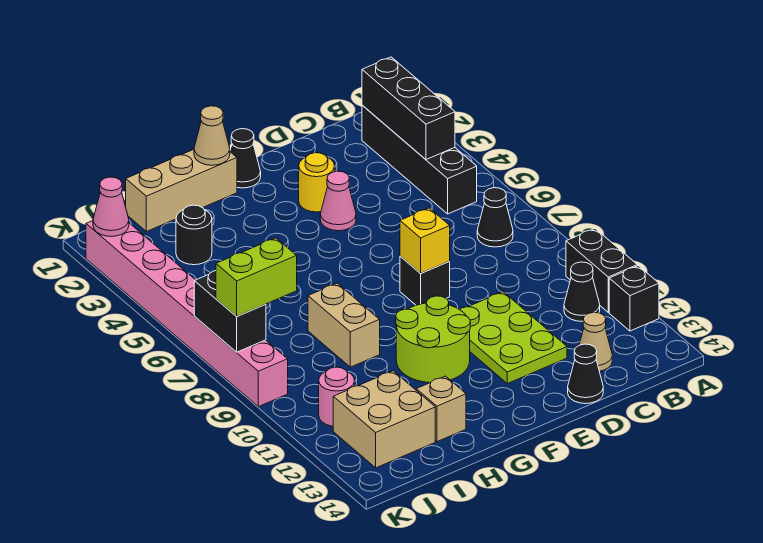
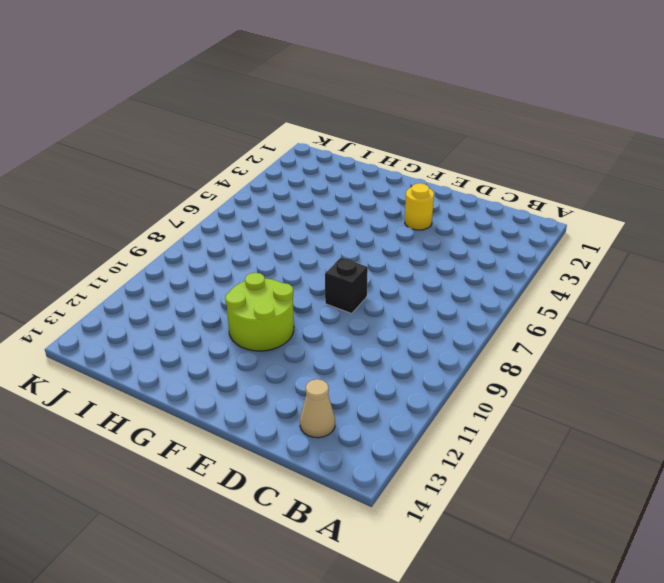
none -> black brick A10:A11 level 1
none -> black brick A12 level 1
none -> black brick B2:B5 level 1

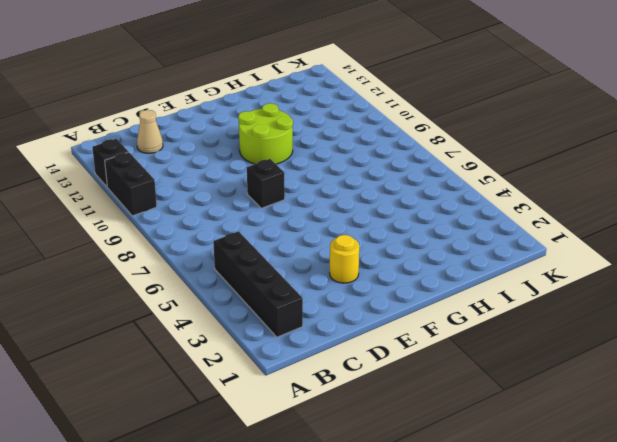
none -> black cone B7 level 1
none -> black cone B11 level 1
none -> lime plate D10:E12 level 1

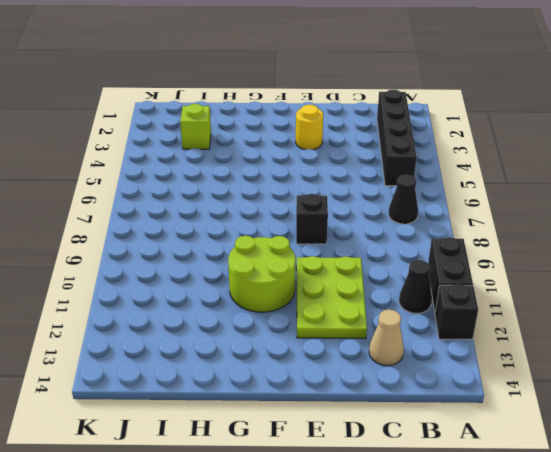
lime brick I3 level 1 -> black round brick I3 level 1
none -> black cone D14 level 1
none -> pink cone E4 level 1
none -> black cone F1 level 1

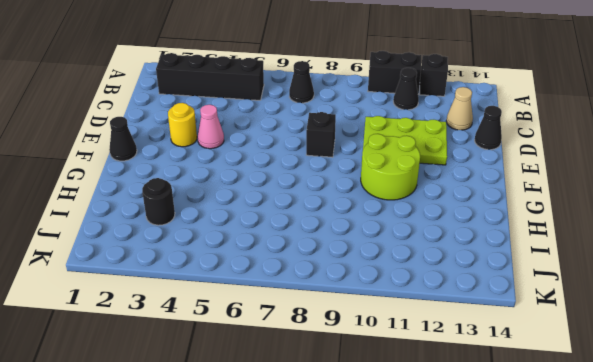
none -> tan brick G1:I1 level 1
none -> tan brick H8:H9 level 1
none -> tan brick H13 level 1

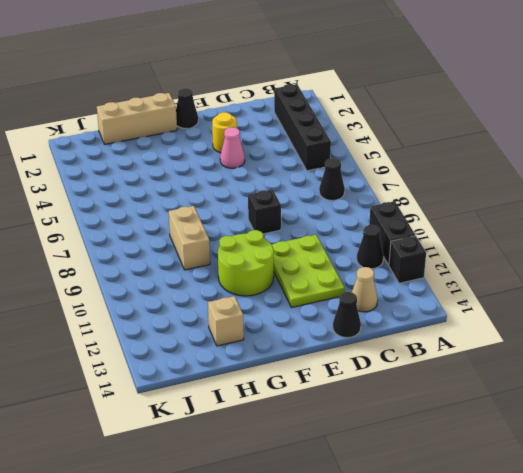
none -> black round brick I3 level 1
none -> tan brick I12:J13 level 1
none -> pink round brick J11 level 1

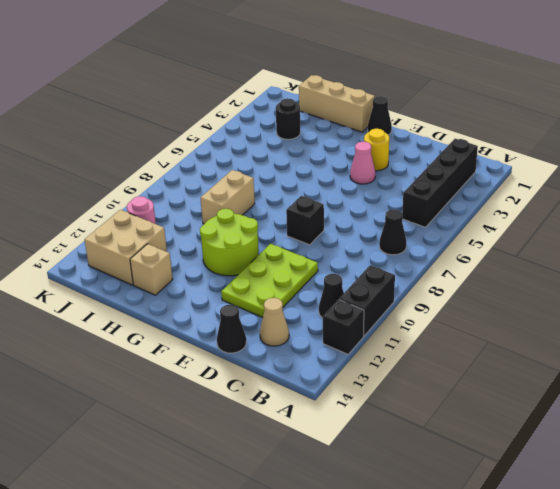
none -> pink brick K2:K9 level 1
none -> black brick B2:B4 level 2
none -> yellow brick E8 level 2

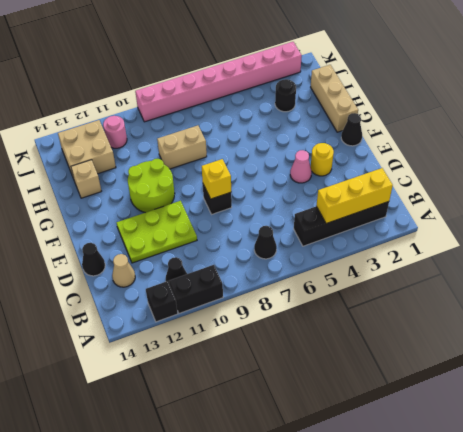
yellow brick B2:B4 level 2 -> black brick B2:B4 level 2
none -> tan cone G1 level 2
none -> pink cone K2 level 2
none -> black brick K7:K8 level 2

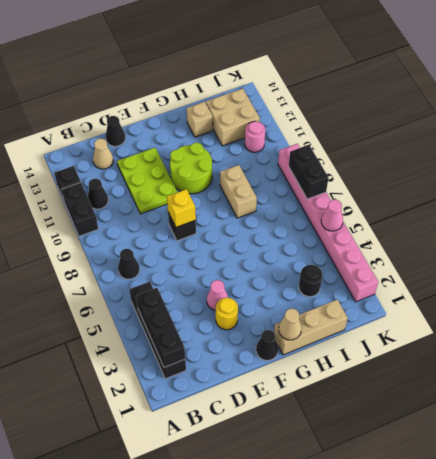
pink cone K5 level 2 -> pink cone K2 level 2
none -> lime brick J8:K8 level 3

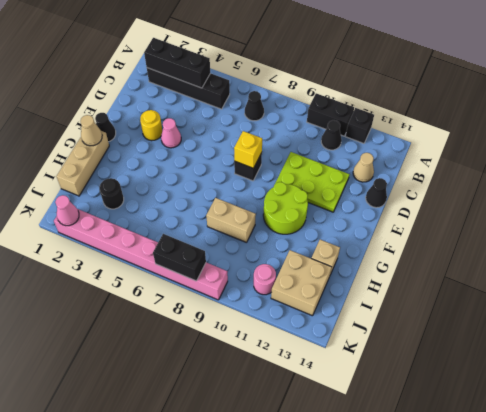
none -> lime brick J8:K8 level 3

